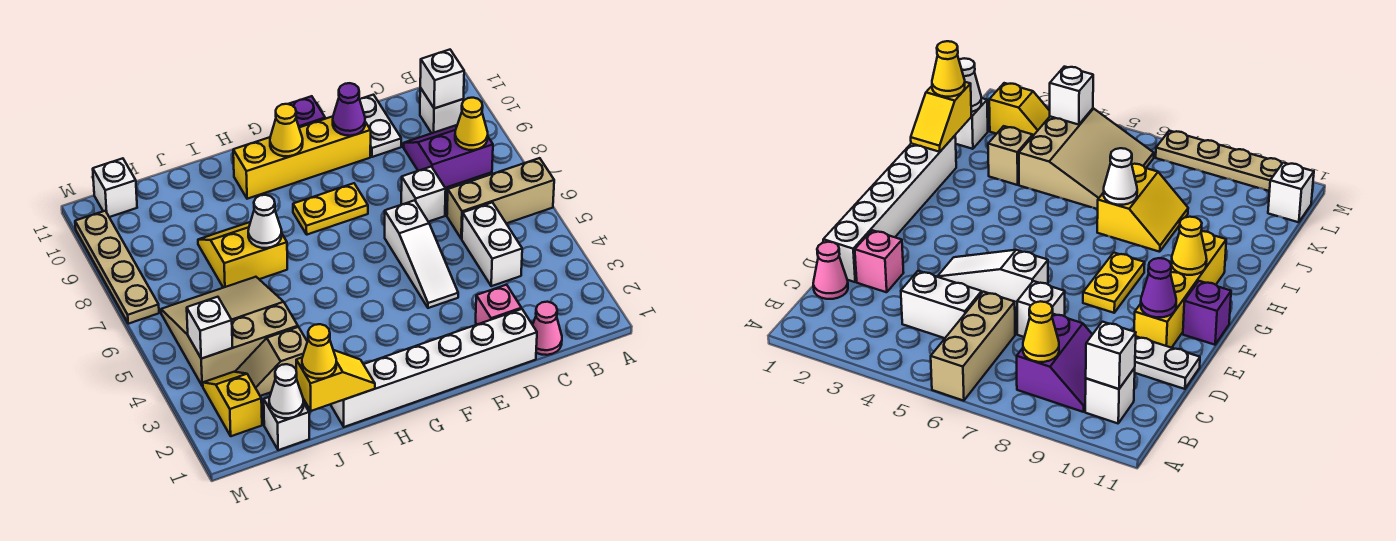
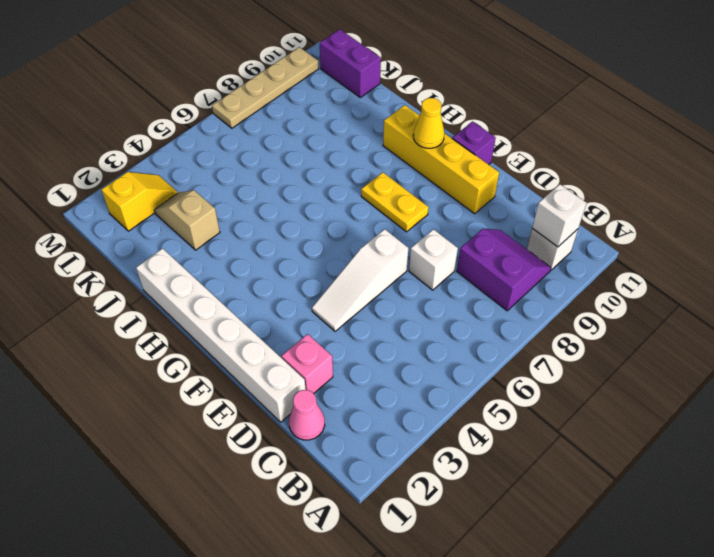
purple brick K11:L11 level 1 -> white brick L11 level 1
none -> tan brick A6:C6 level 1
none -> white brick C4:C5 level 1
none -> white plate D10:D11 level 1

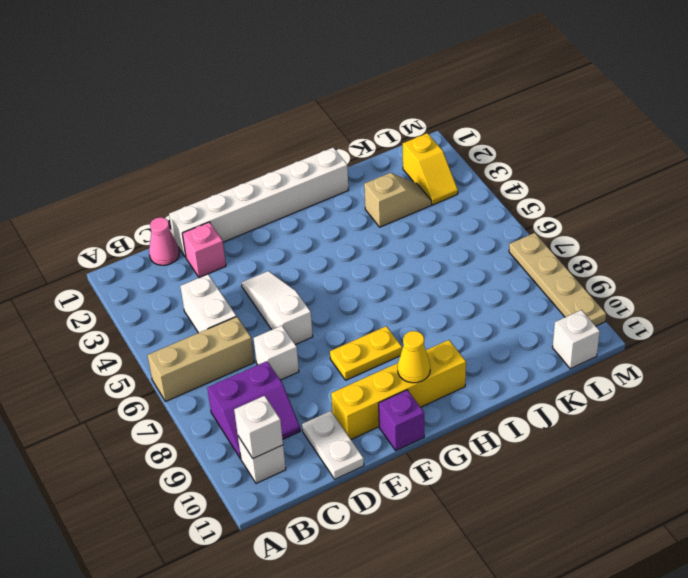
none -> yellow slope I7:J8 level 1 top 7
none -> tan slope J4:L6 level 1 top 4
none -> white brick K1 level 1

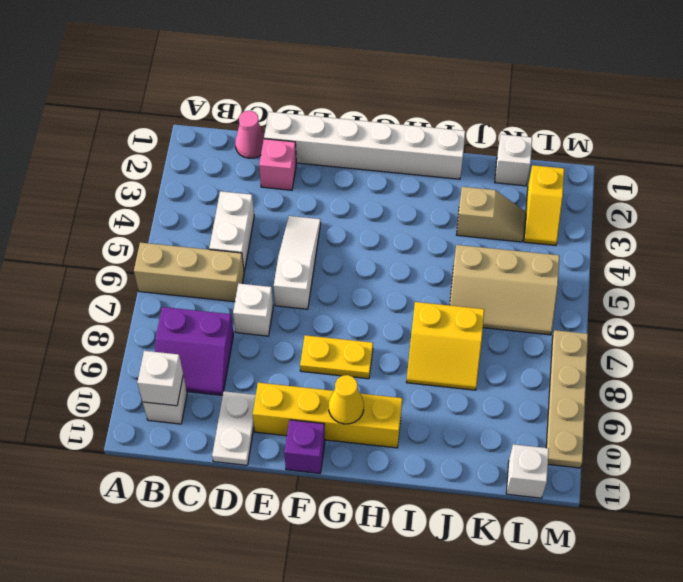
tan slope J5:L6 level 1 top 5 -> tan slope J4:L6 level 1 top 4
none -> yellow cone B8 level 2
none -> purple cone E10 level 2
none -> yellow slope I1:J1 level 2 top J

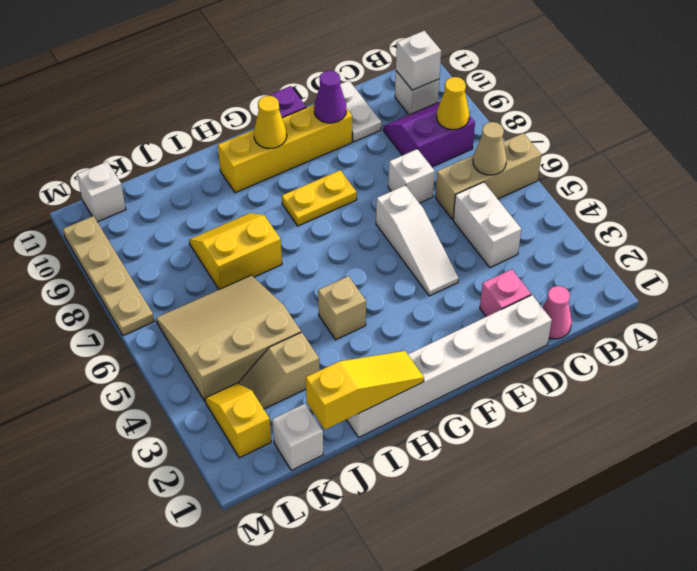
tan cone B6 level 2 -> none
yellow slope H1:J1 level 2 top J -> yellow slope I1:J1 level 2 top J
tan brick H4 level 1 -> none
none -> white cone I7 level 2
none -> white cone K1 level 2
none -> white brick L4 level 2

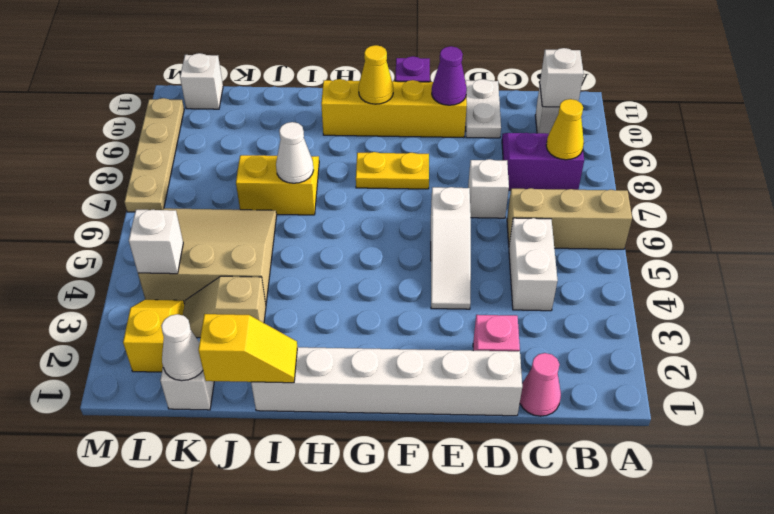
none -> yellow cone J1 level 3

